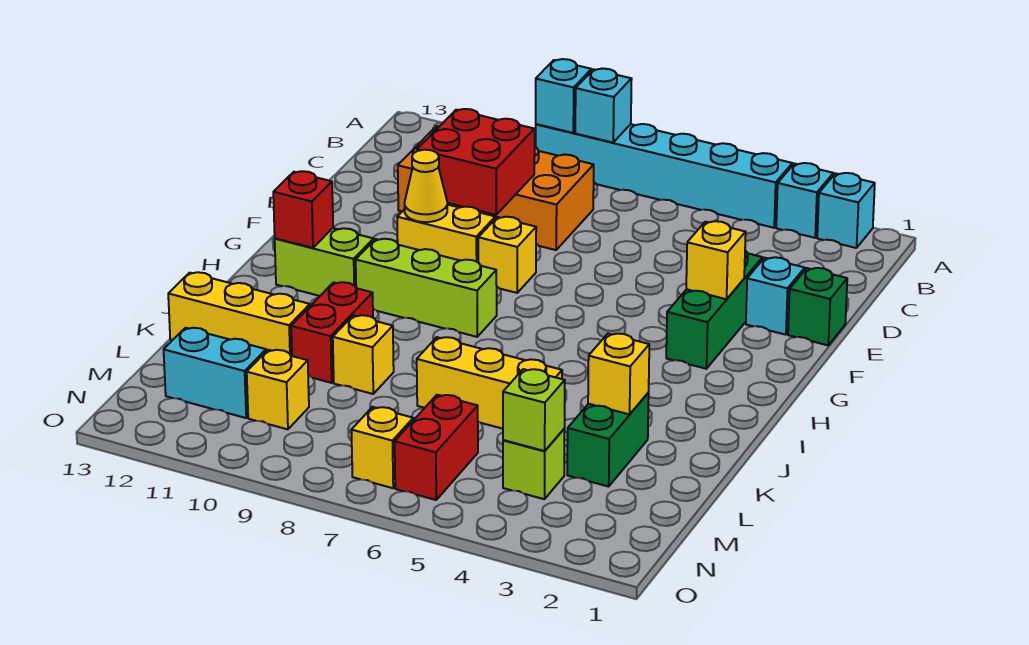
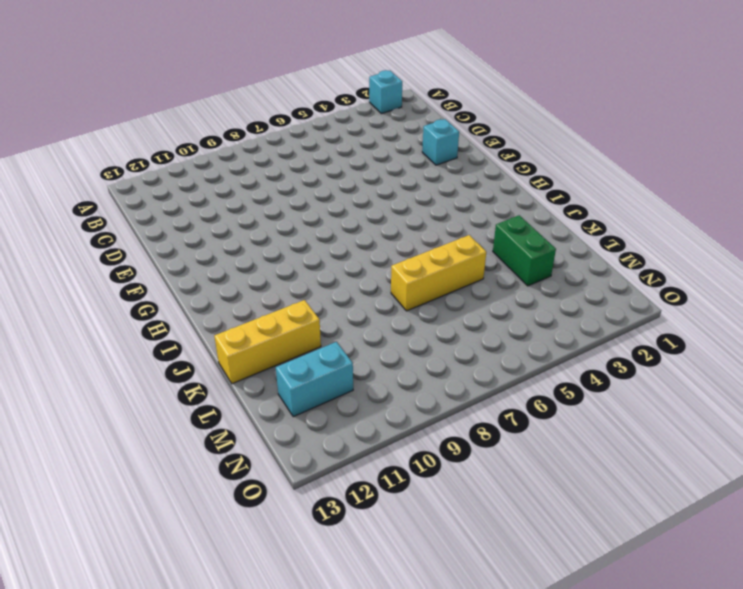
none -> cyan brick A3 level 1
none -> cyan brick A4:A9 level 1
none -> orange brick C8:D11 level 1

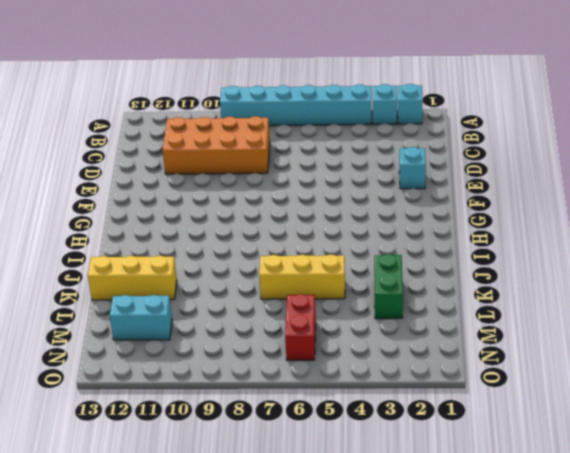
none -> green brick E1 level 1
none -> green brick E3:G3 level 1
none -> yellow brick F8 level 1

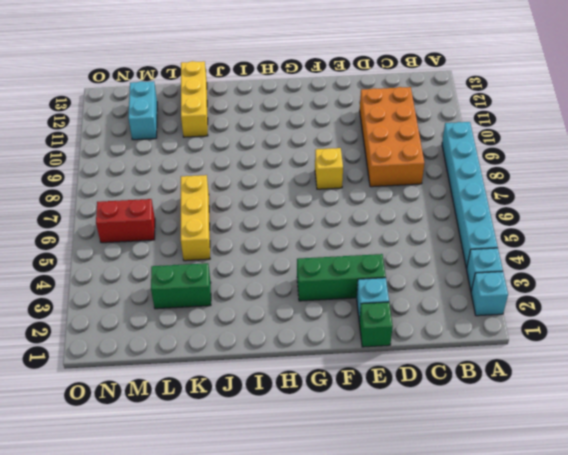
none -> yellow brick F9:F10 level 1
none -> lime brick H8:H10 level 1
none -> lime brick H11:H12 level 1

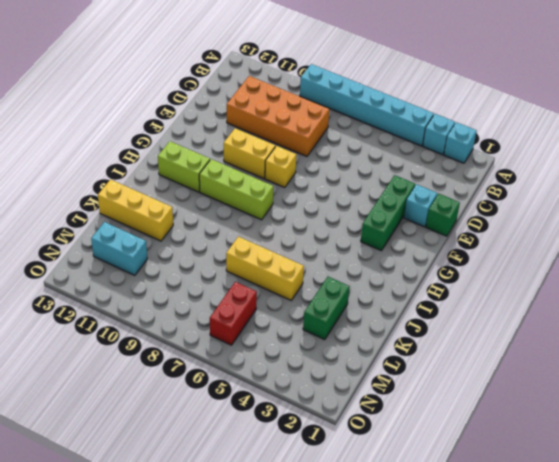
none -> red brick J10:K10 level 1
none -> yellow brick K9 level 1
none -> lime brick M4 level 1

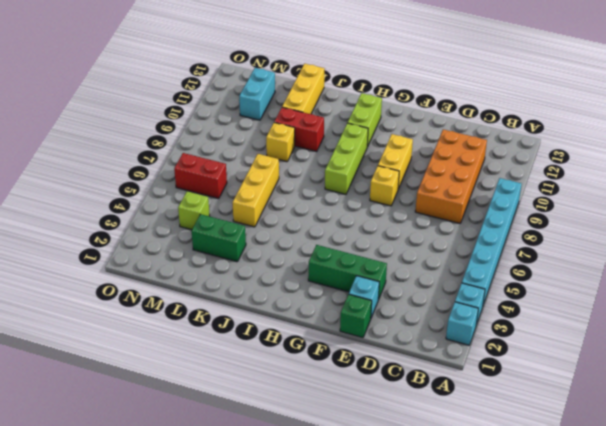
none -> yellow brick M10 level 1
none -> yellow brick N7 level 1
none -> cyan brick A8 level 2

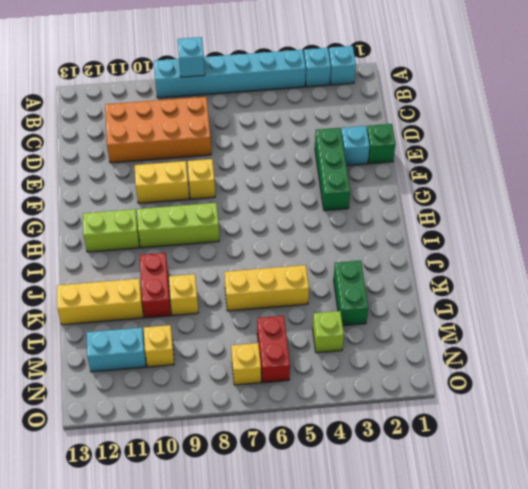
none -> cyan brick A9 level 2
none -> red brick D9:E10 level 2
none -> yellow brick F3 level 2

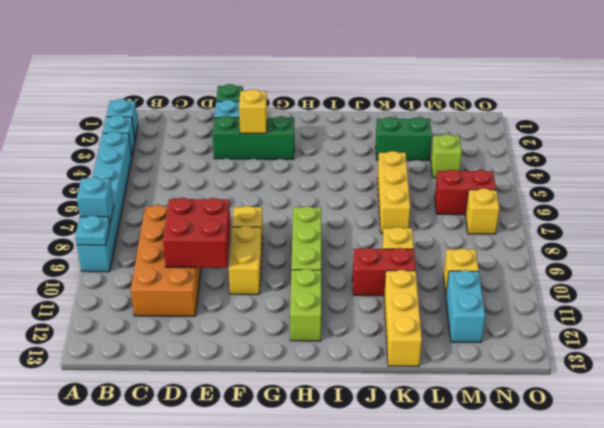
cyan plate A9 level 2 -> cyan brick A9 level 2
none -> yellow cone F10 level 2
none -> red brick H12 level 2
none -> yellow brick K3 level 2

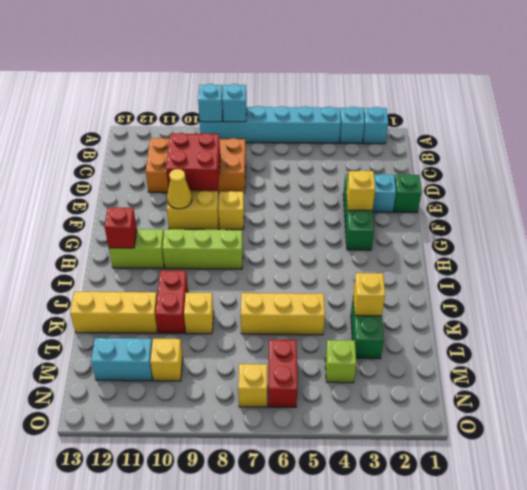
none -> lime brick M4 level 2

